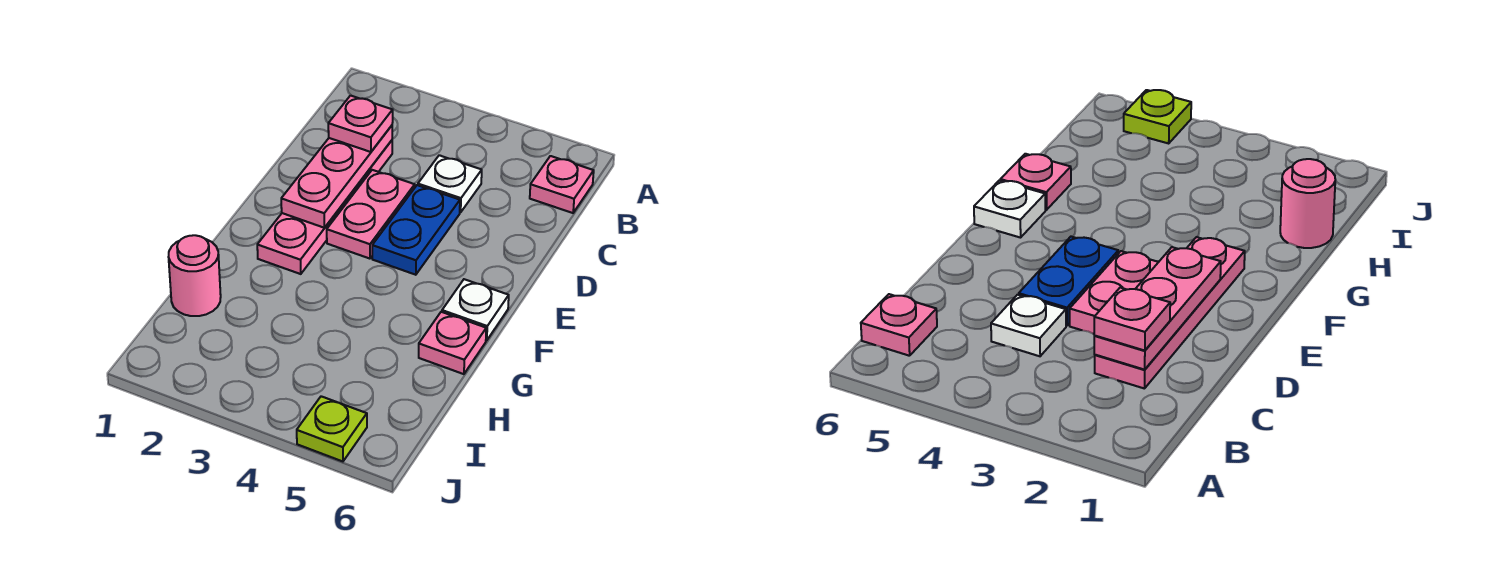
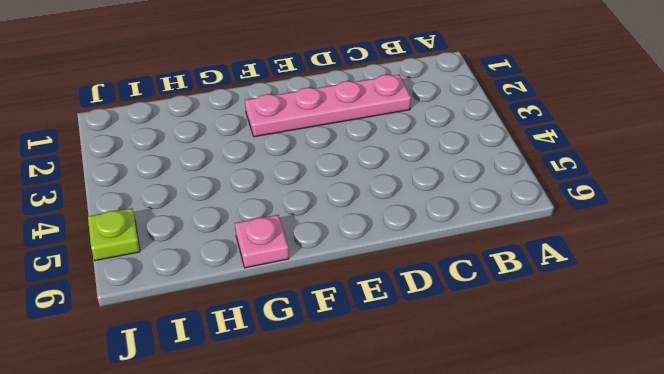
none -> pink plate B6 level 1
none -> white plate C4 level 1

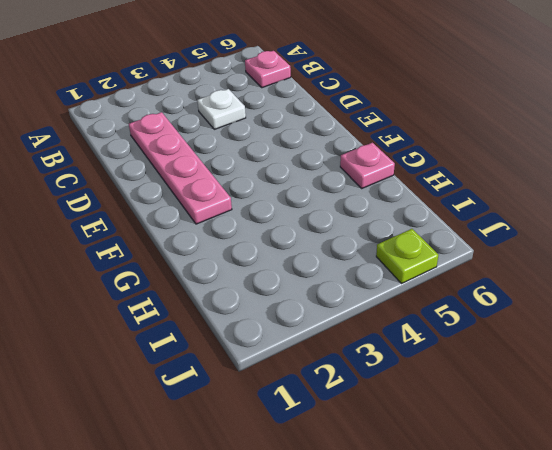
none -> pink plate D3:E3 level 1
none -> blue plate D4:E4 level 1

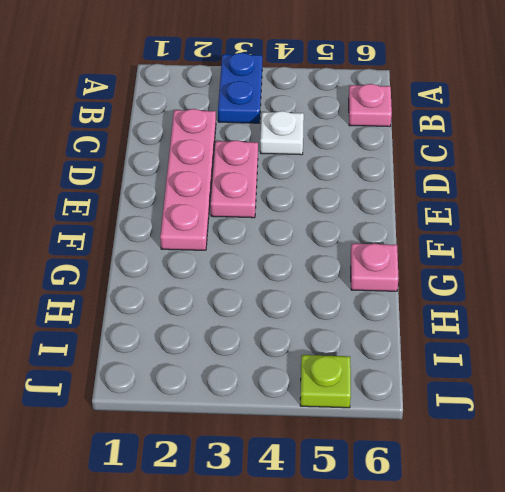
blue plate A3:B3 level 1 -> blue plate D4:E4 level 1
none -> white plate F6 level 1
none -> pink round brick H1 level 1

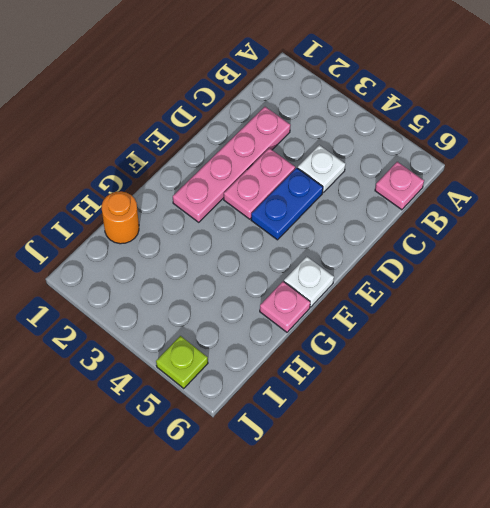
orange round brick H1 level 1 -> pink round brick H1 level 1
none -> pink plate C2:E2 level 2
none -> pink plate C2 level 3

